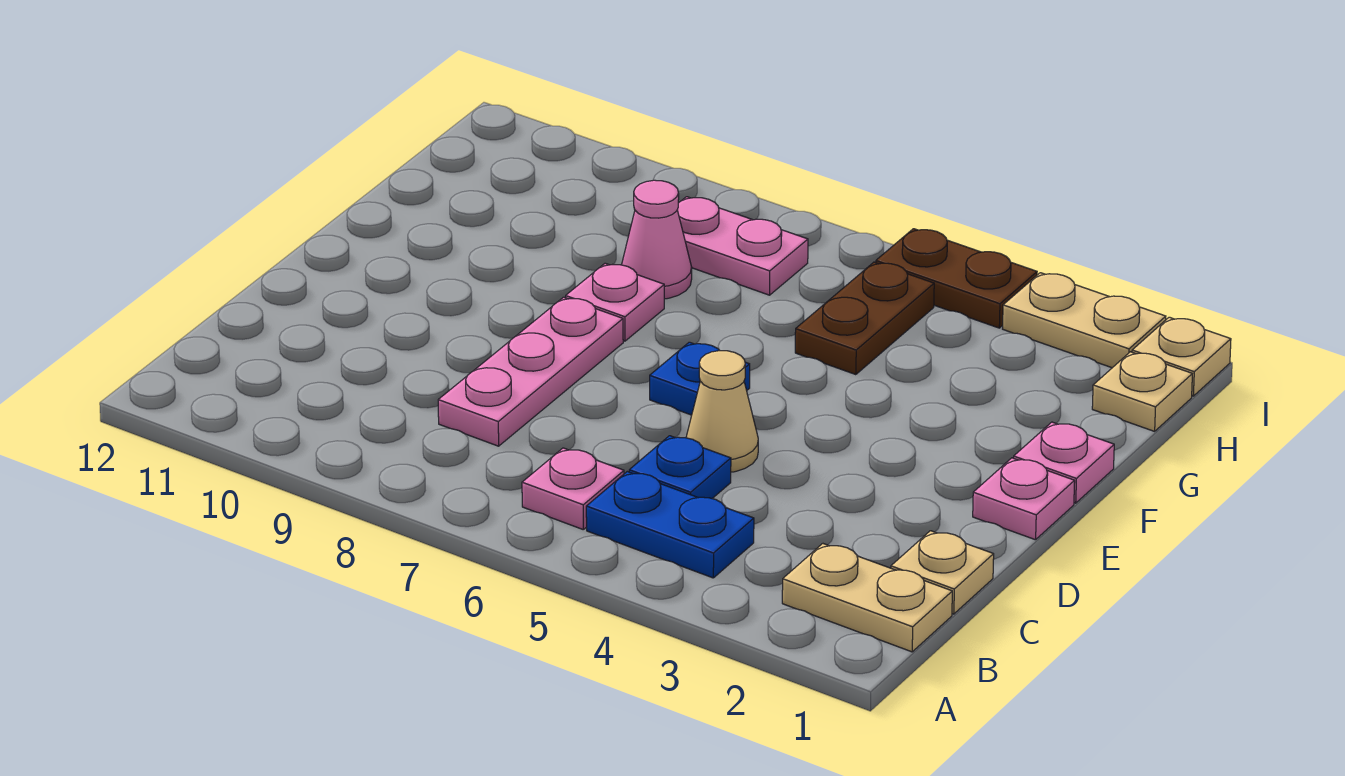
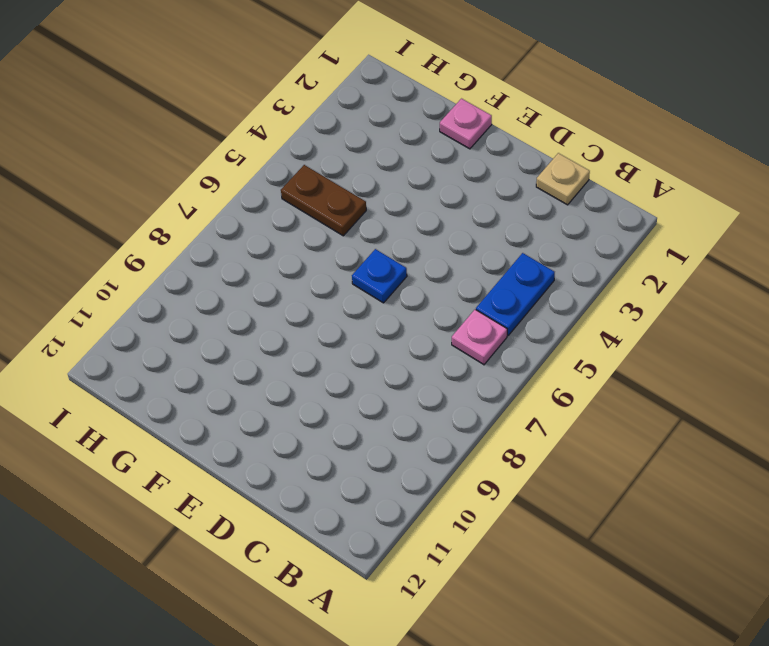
none -> tan plate B1:B2 level 1
none -> blue plate C5 level 1
none -> pink plate C8:E8 level 1

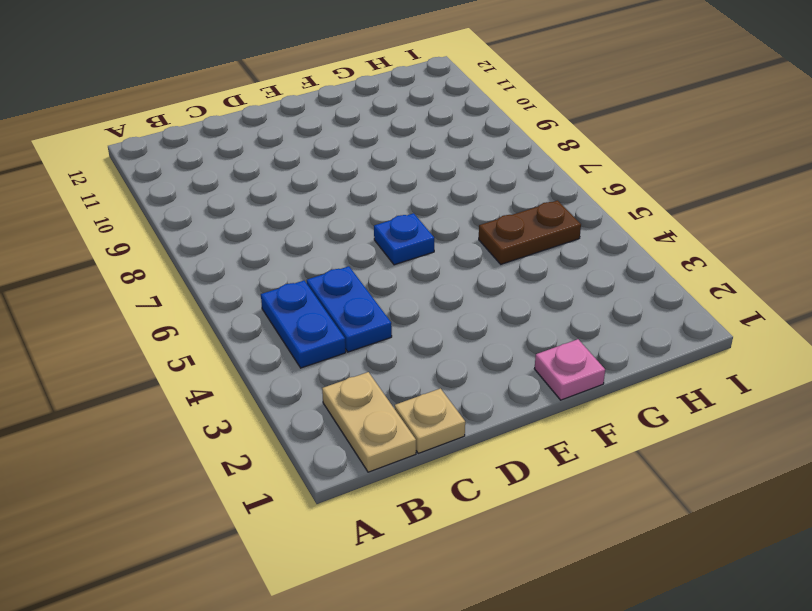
blue plate C4:C5 level 1 -> blue plate C5 level 1
none -> pink plate B6 level 1
none -> pink plate C8:E8 level 1
none -> tan cone D5 level 1

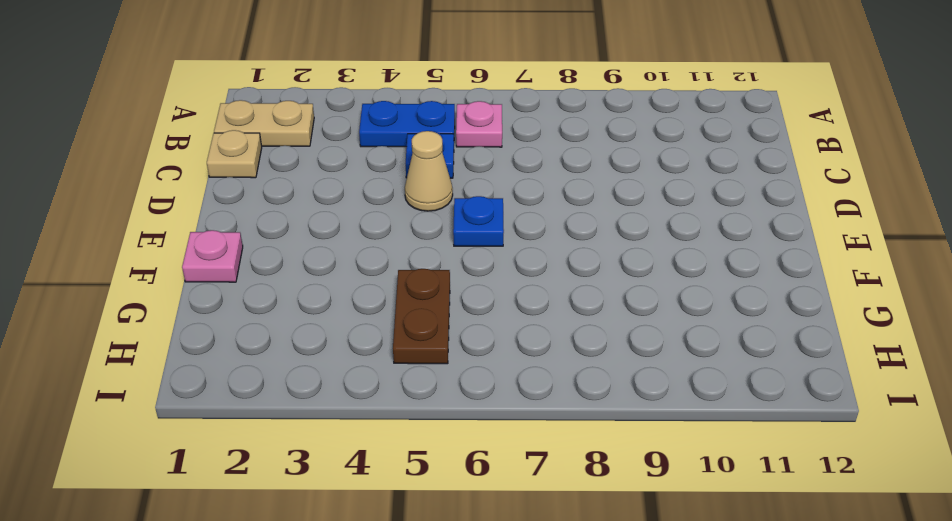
none -> pink plate C8:E8 level 1
none -> pink plate E1 level 1
none -> pink plate F8 level 1

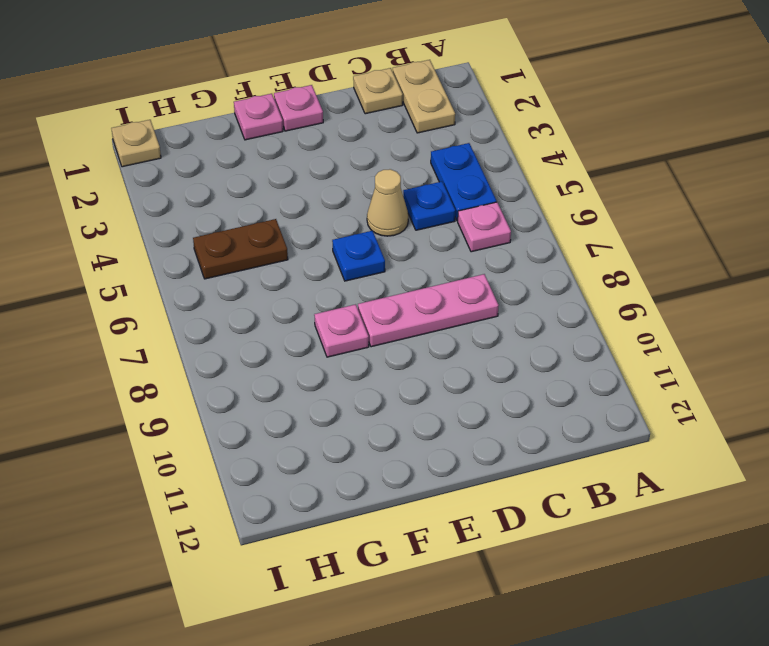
none -> pink cone G8 level 1
none -> tan plate H1 level 1
none -> pink plate H7:H8 level 1

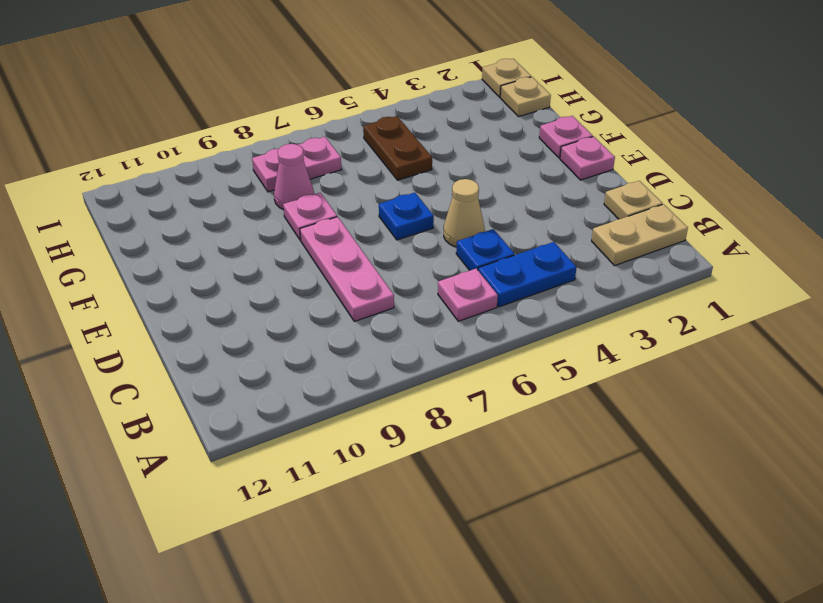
none -> tan plate I2:I3 level 1
none -> brown plate I4:I5 level 1

